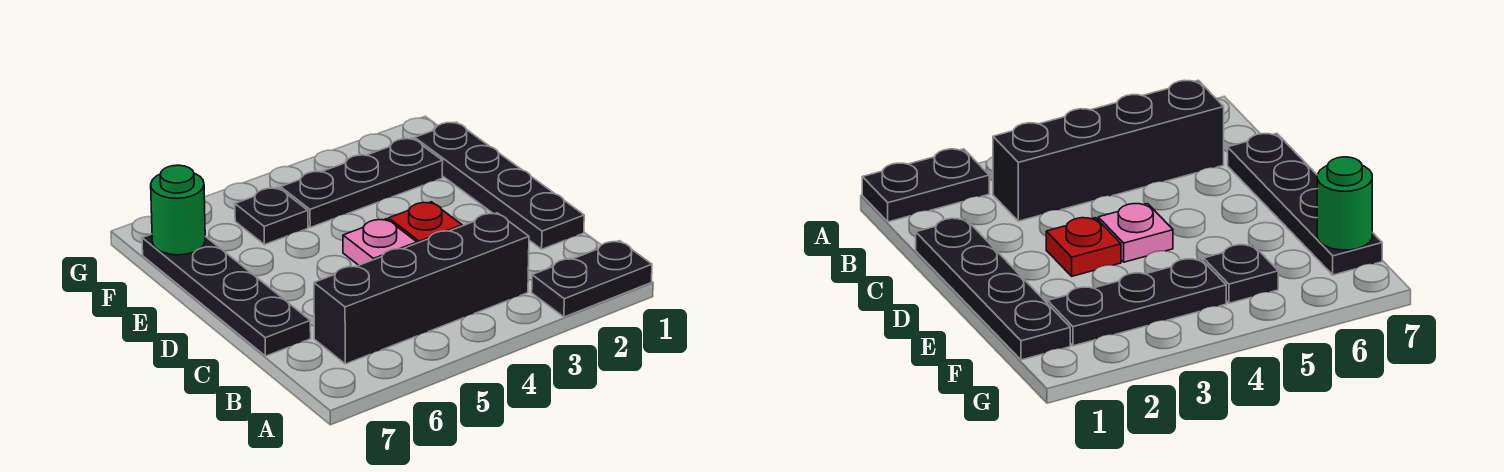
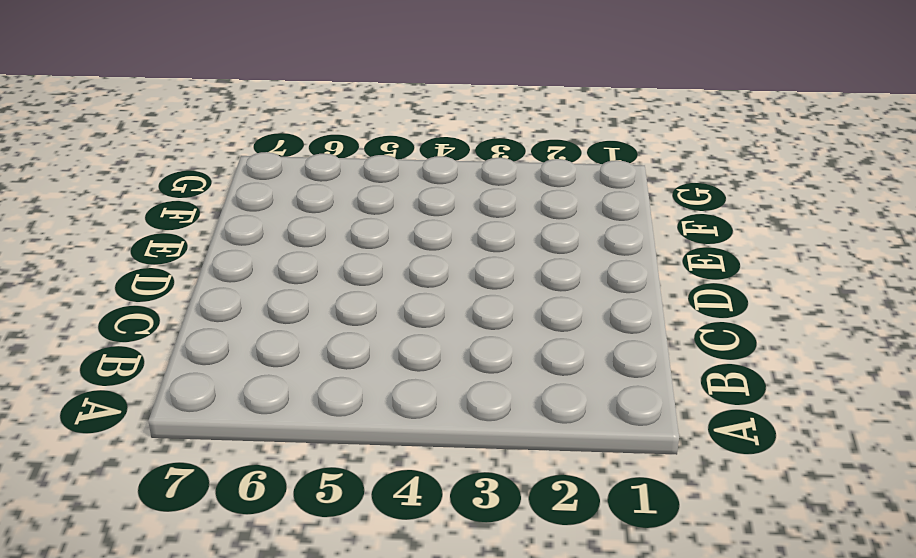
none -> black plate A1:A2 level 1
none -> black brick B3:B6 level 1

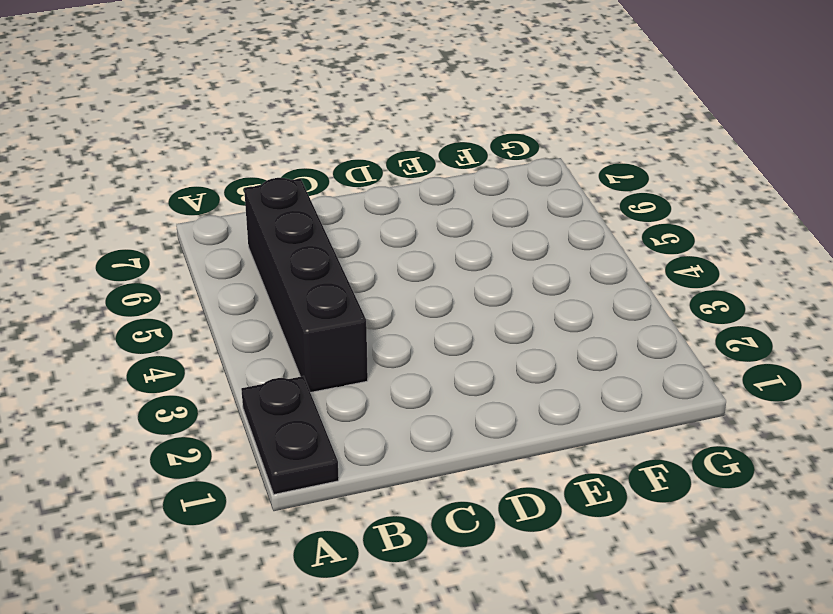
none -> black plate C1:F1 level 1
none -> black plate C7:F7 level 1

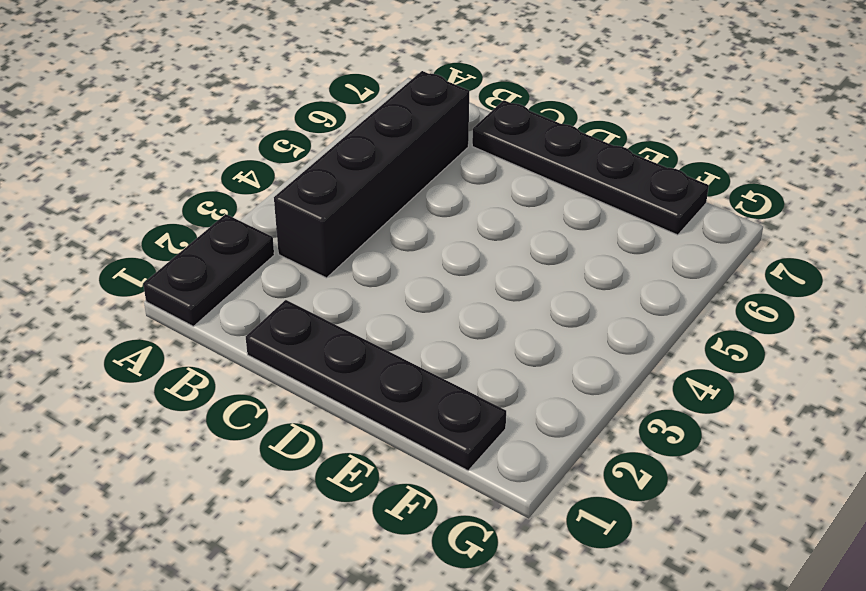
none -> red plate D3 level 1
none -> pink plate D4 level 1

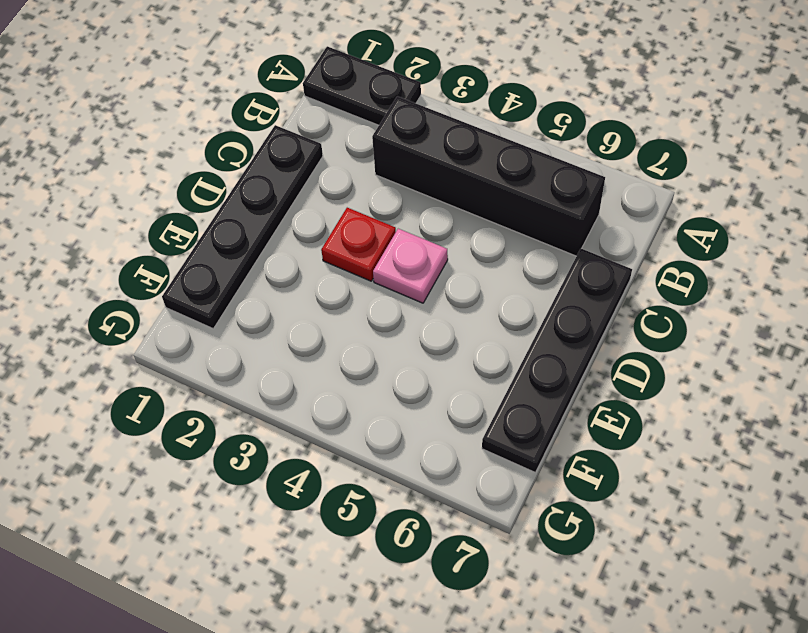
none -> black plate F2:F4 level 1
none -> black plate F5 level 1

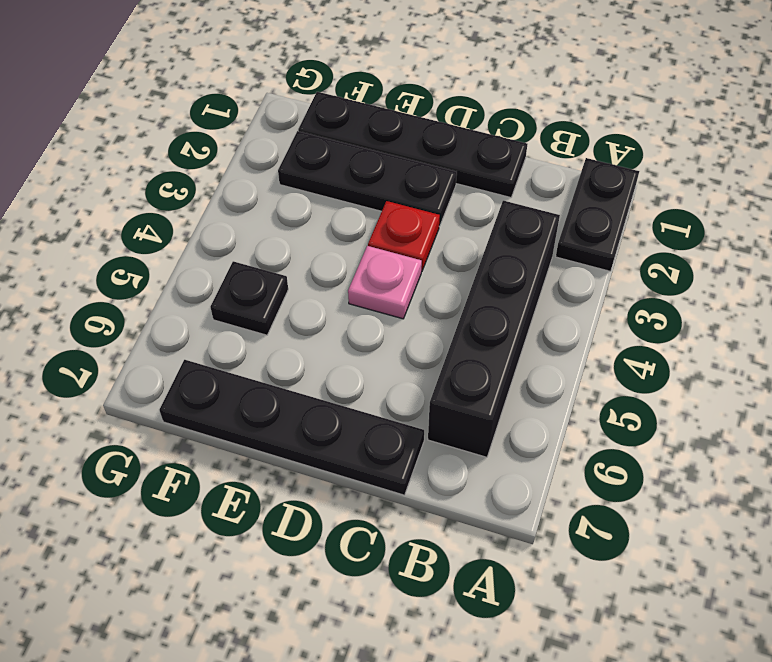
black plate D2:F2 level 1 -> black plate F2:F4 level 1
none -> green round brick F7 level 2

